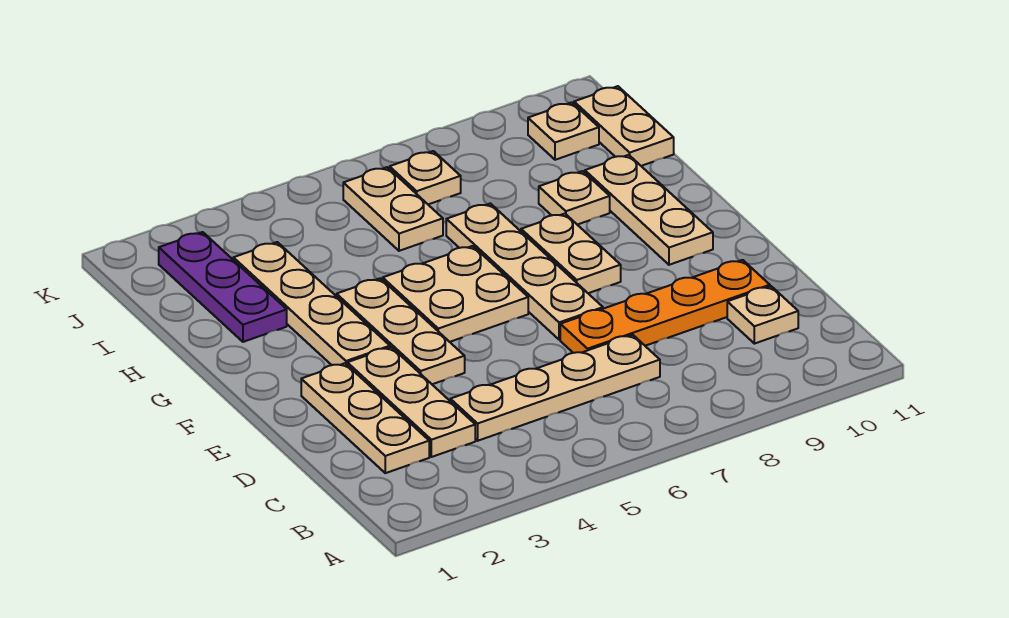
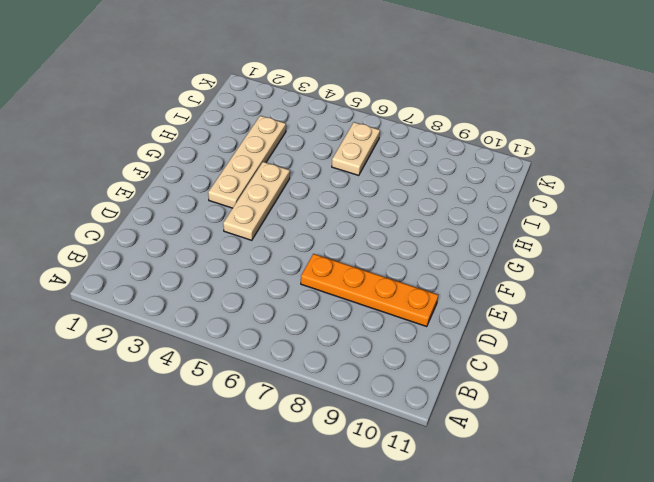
none -> tan plate C2:E2 level 1
none -> tan plate C3:E3 level 1
none -> tan plate C4:C7 level 1

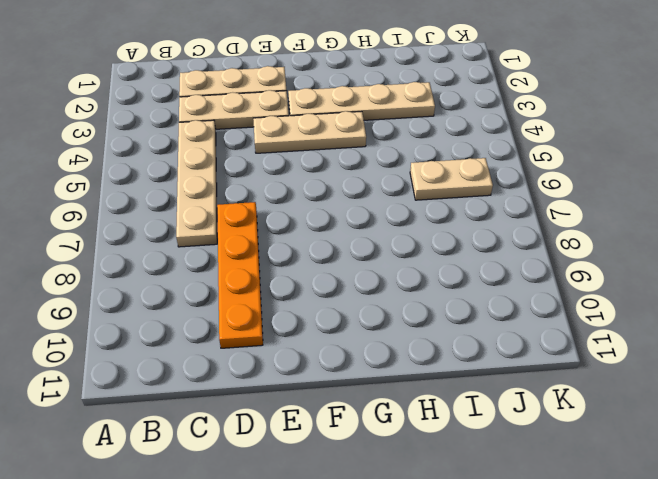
none -> tan plate C10 level 1
none -> tan plate E7:H7 level 1
none -> tan plate F5:G6 level 1

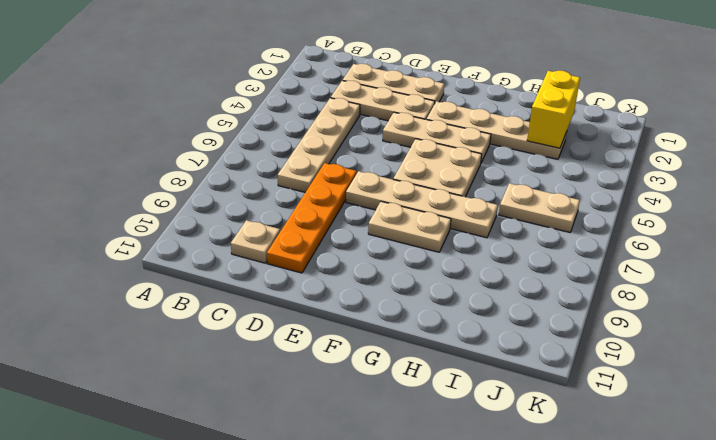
yellow brick I2:I3 level 2 -> none
none -> tan plate F10:H10 level 1
none -> purple plate H2:J2 level 1
none -> tan plate H9 level 1

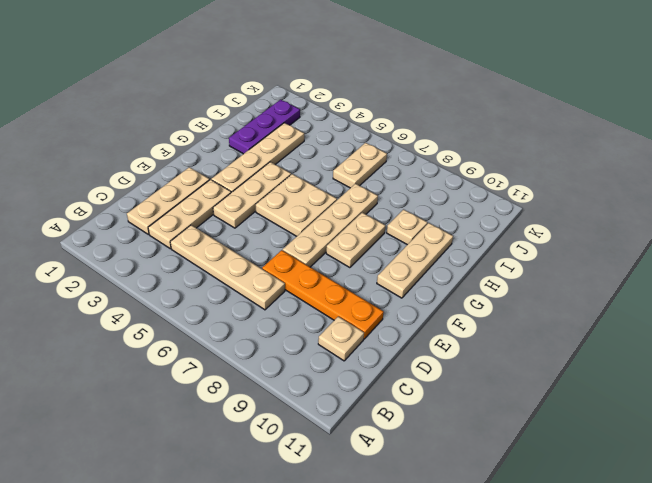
none -> tan plate I11:J11 level 1
none -> tan plate J7 level 1
none -> tan plate J10 level 1

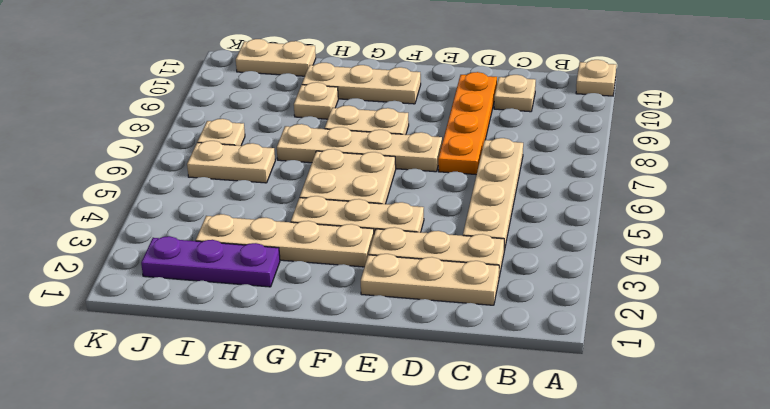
tan plate A11 level 1 -> tan plate J10 level 1

